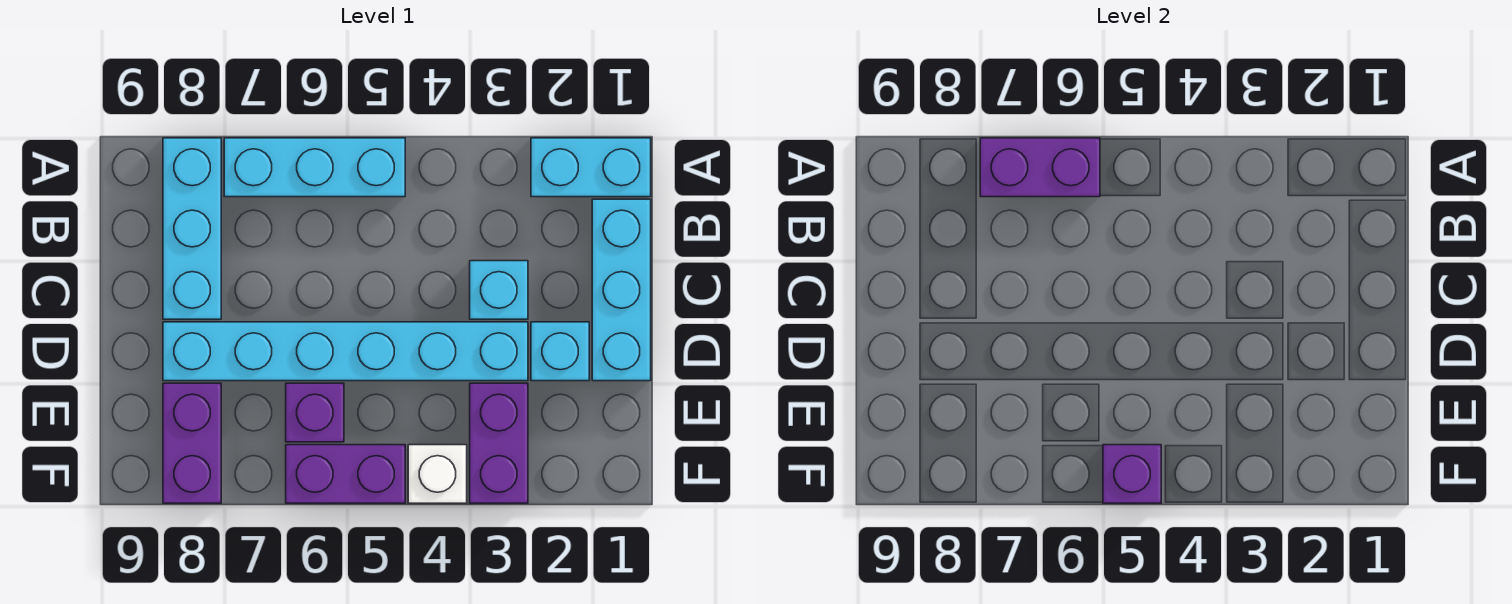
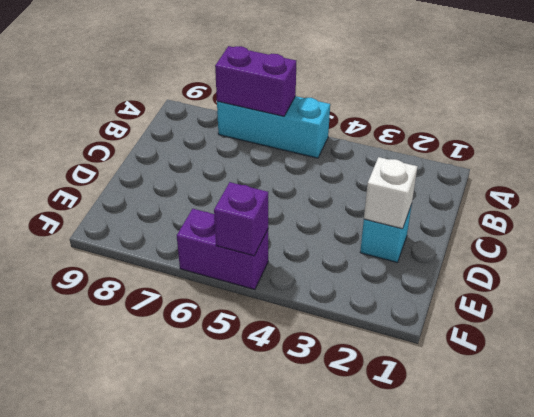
white brick D2 level 2 -> white brick F4 level 1
none -> cyan brick A1:A2 level 1
none -> cyan brick A8:C8 level 1
none -> cyan brick B1:D1 level 1

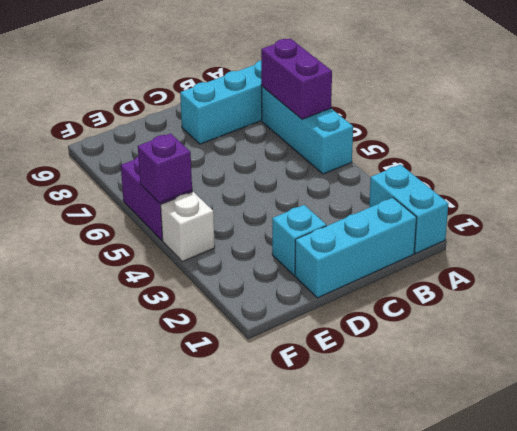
none -> cyan brick C3 level 1
none -> cyan brick D3:D8 level 1
none -> purple brick E3:F3 level 1

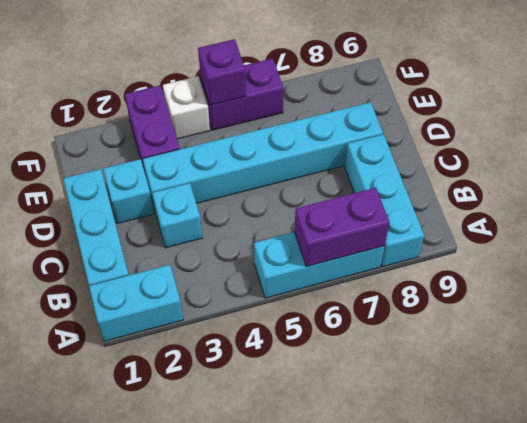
none -> purple brick E6 level 1
none -> purple brick E8:F8 level 1

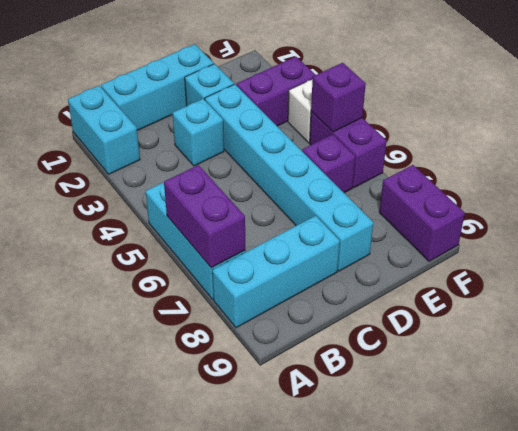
purple brick F8:F9 level 1 -> purple brick E8:F8 level 1

